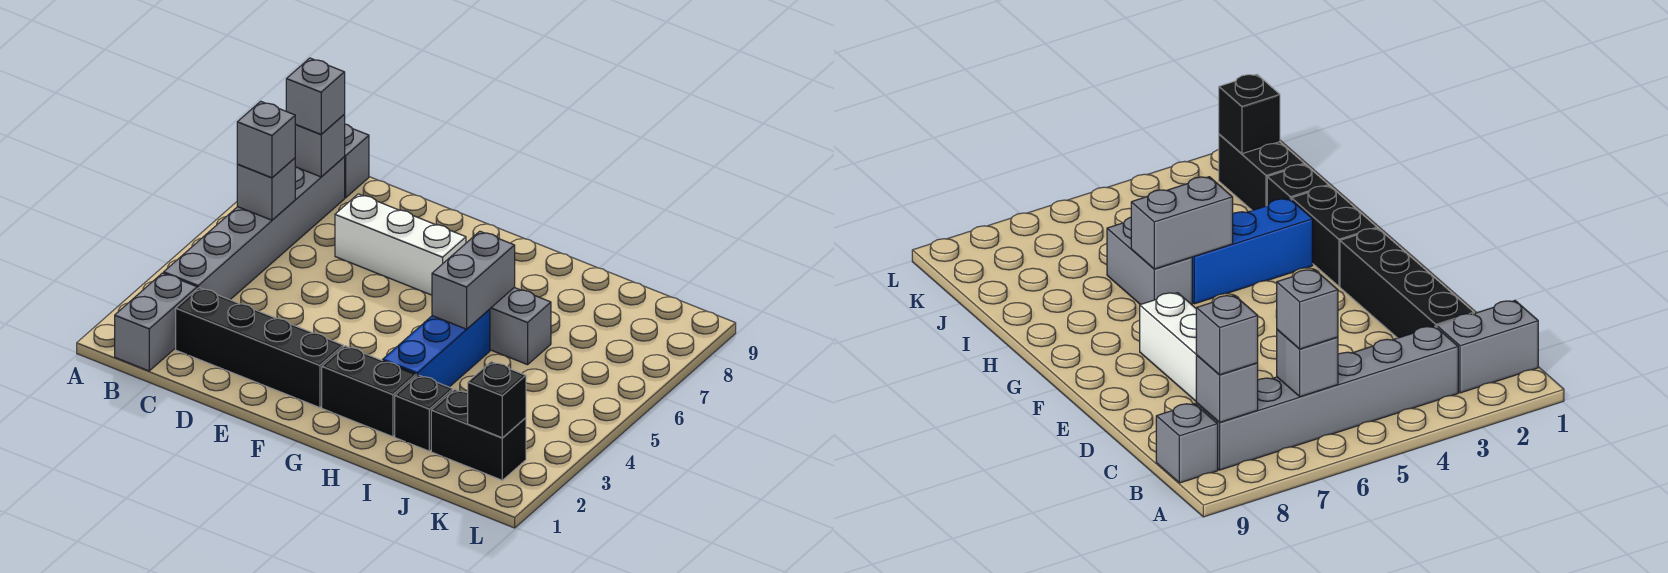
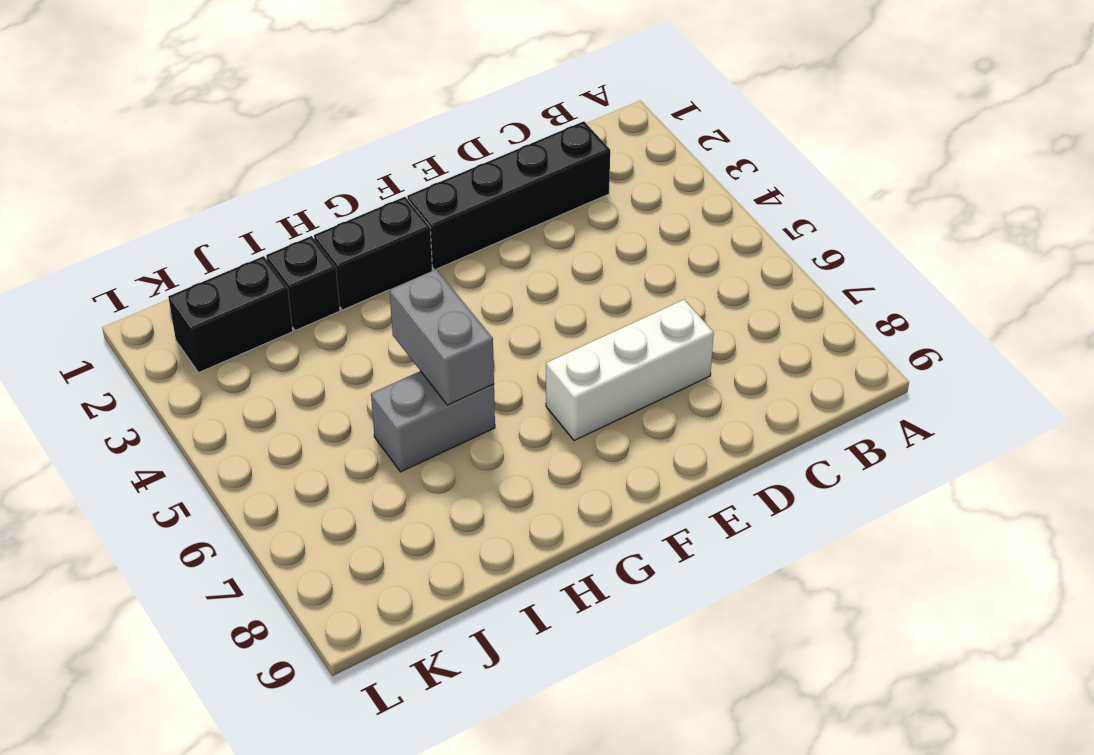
none -> grey brick B1:B2 level 1
none -> grey brick B3:B8 level 1
none -> grey brick B9 level 1

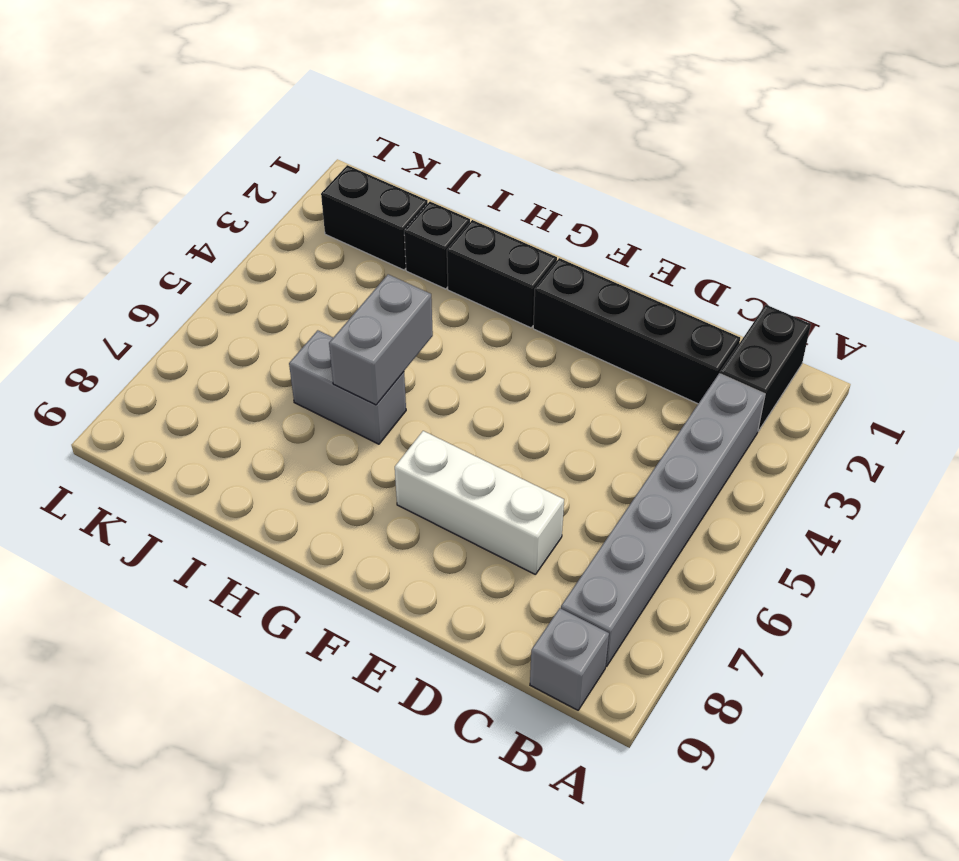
black brick B1:B2 level 1 -> grey brick B1:B2 level 1
none -> blue brick H3:H5 level 1
none -> grey brick B6 level 2
none -> grey brick B8 level 2

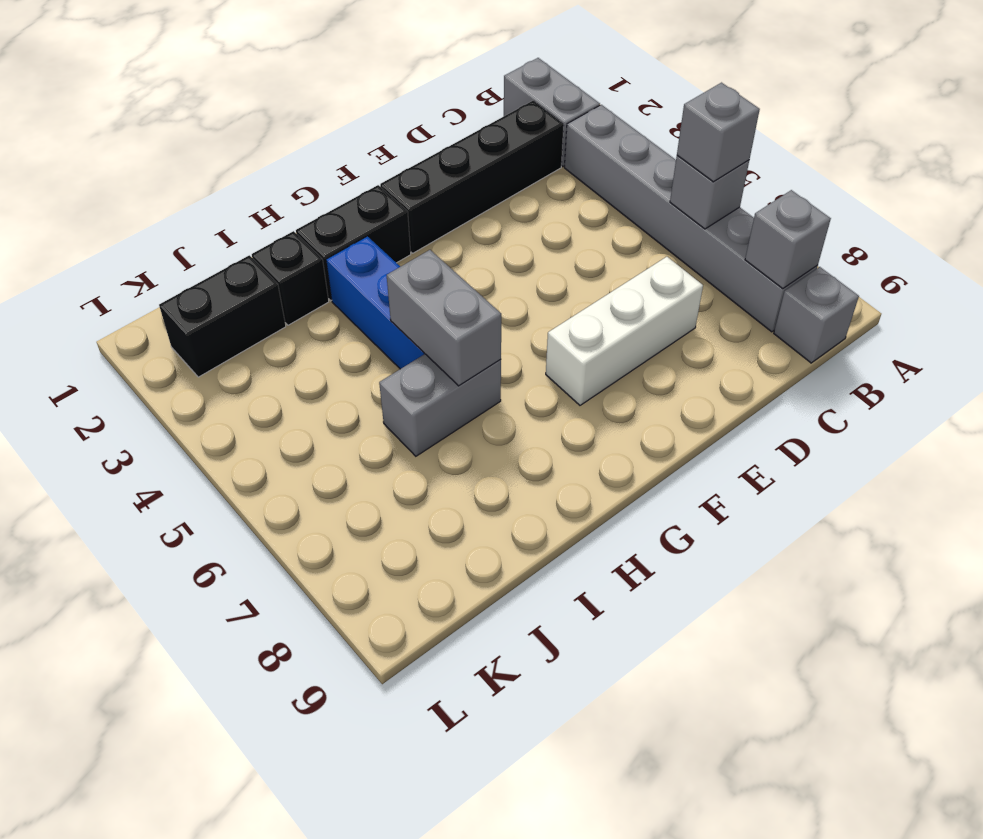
none -> black brick K2 level 2
none -> grey brick B8 level 3

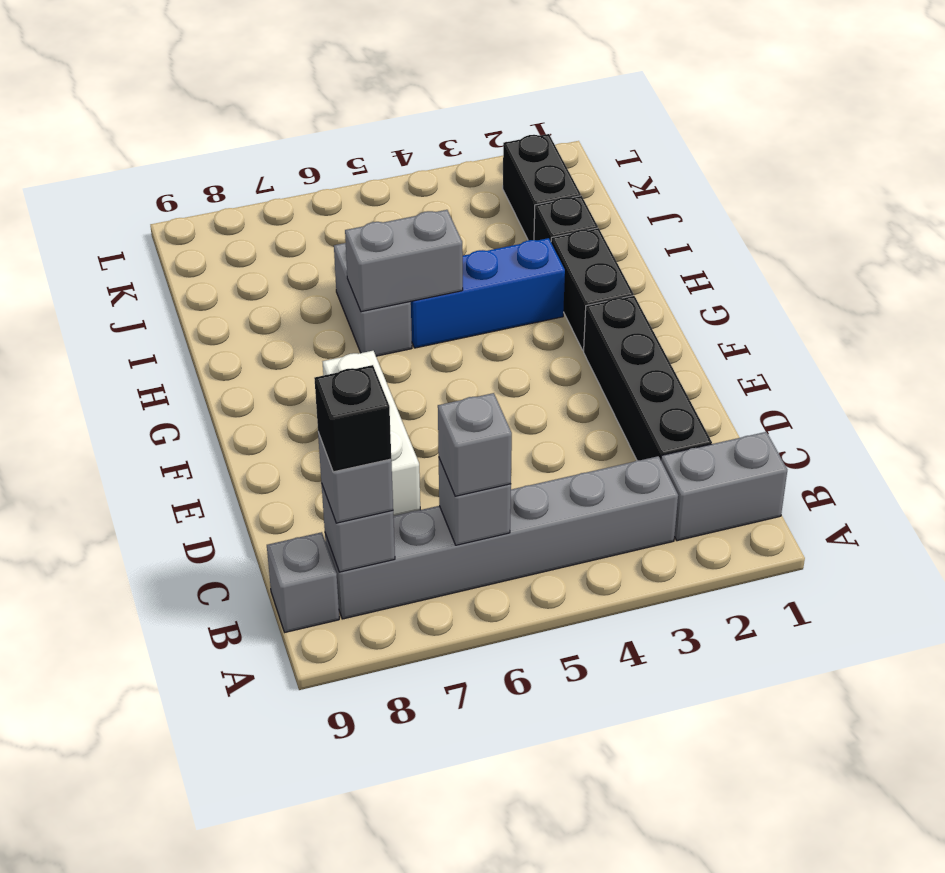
black brick B8 level 4 -> black brick K2 level 2

